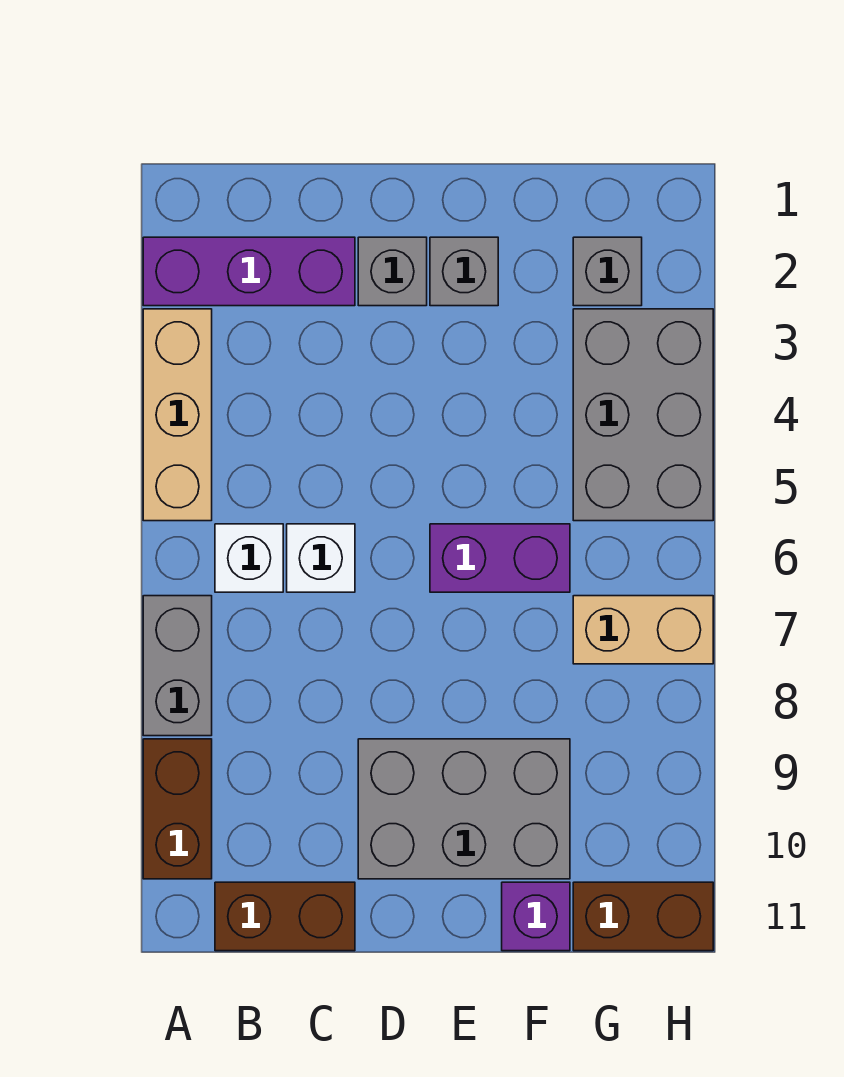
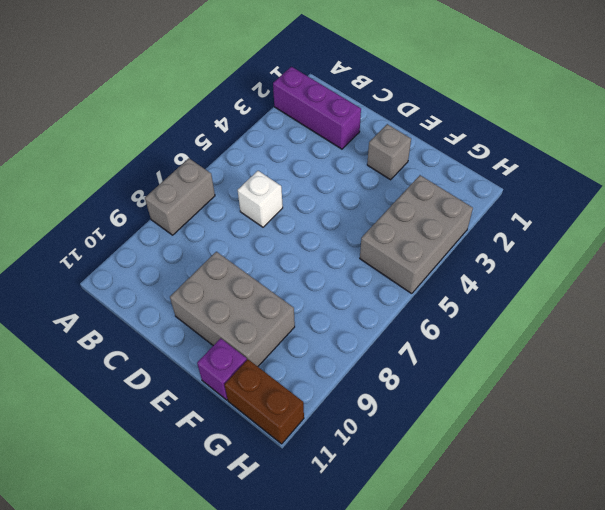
none -> tan brick A3:A5 level 1
none -> brown brick A9:A10 level 1
none -> white brick B6 level 1

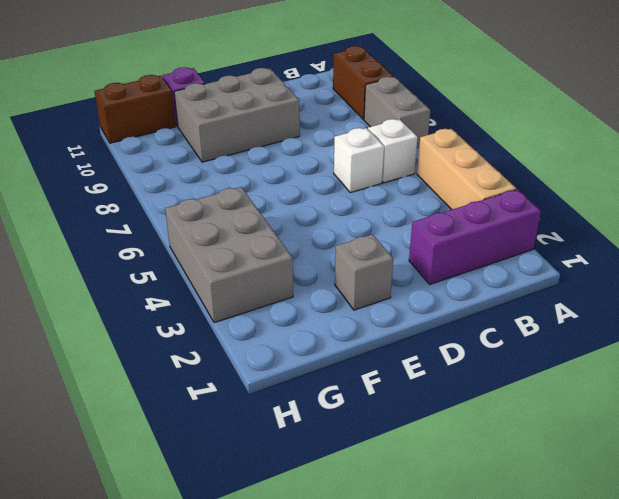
none -> brown brick B11:C11 level 1
none -> grey brick D2 level 1
none -> purple brick E6:F6 level 1

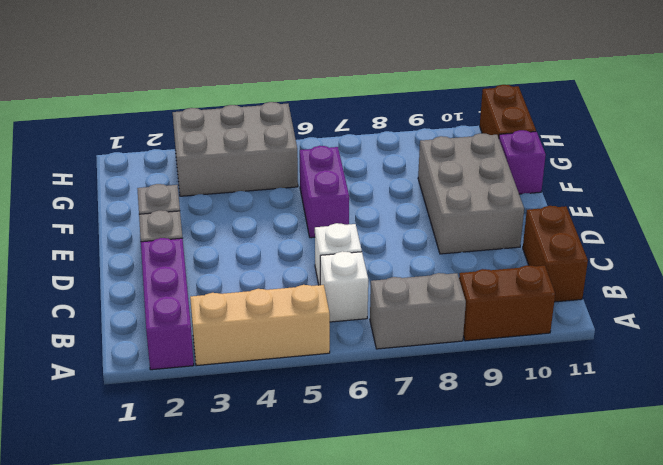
none -> grey brick G2 level 1
none -> tan brick G7:H7 level 1

